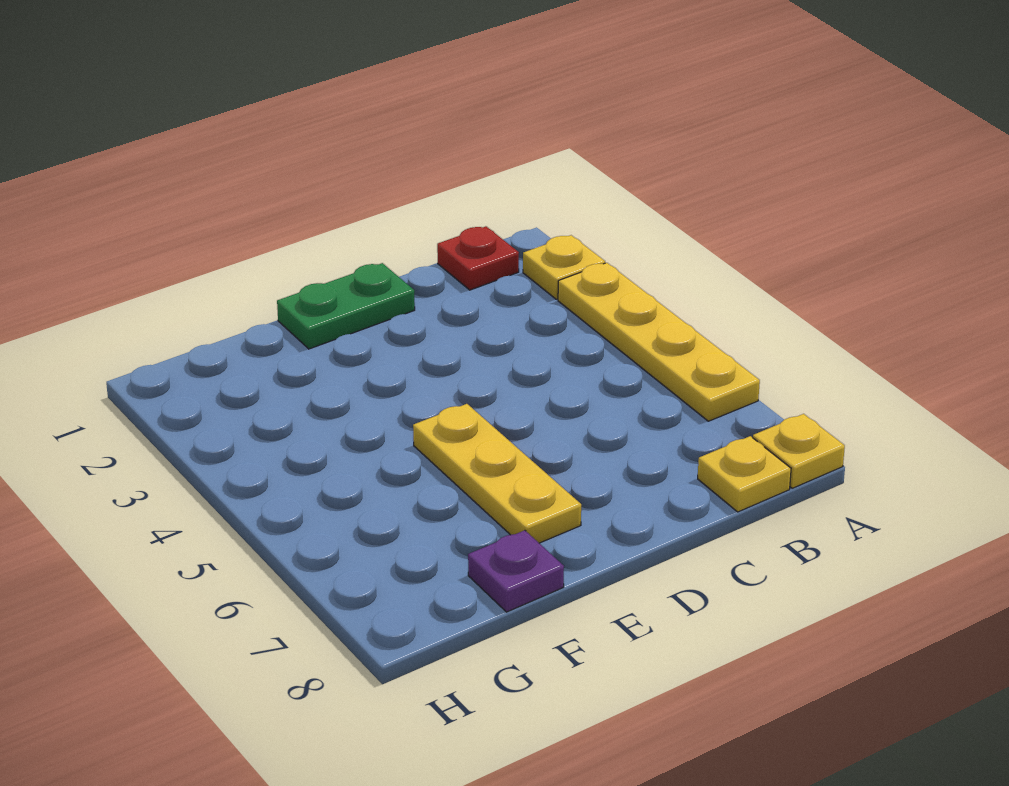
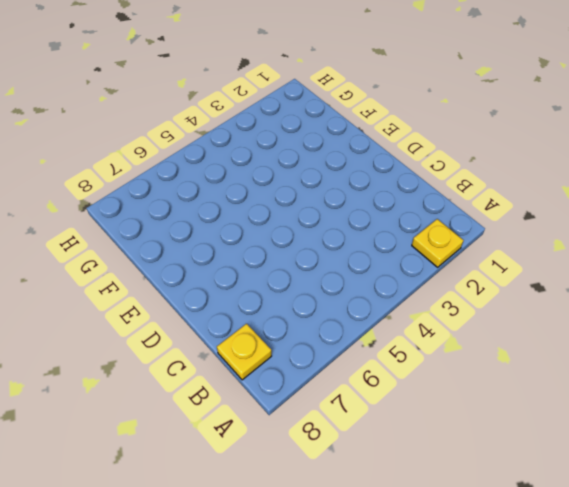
none -> yellow plate A3:A6 level 1
none -> yellow plate A8 level 1

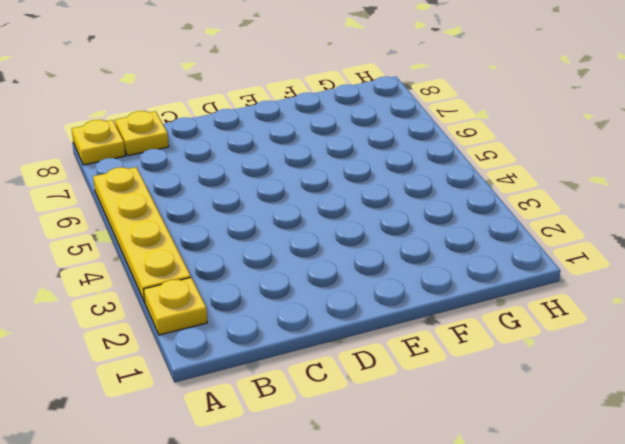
none -> red plate B1 level 1
none -> green plate D1:E1 level 1

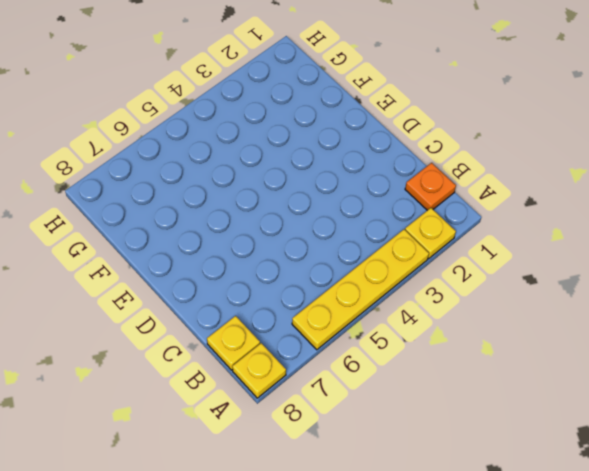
orange plate B1 level 1 -> red plate B1 level 1
none -> green plate D1:E1 level 1
none -> yellow plate E5:E7 level 1

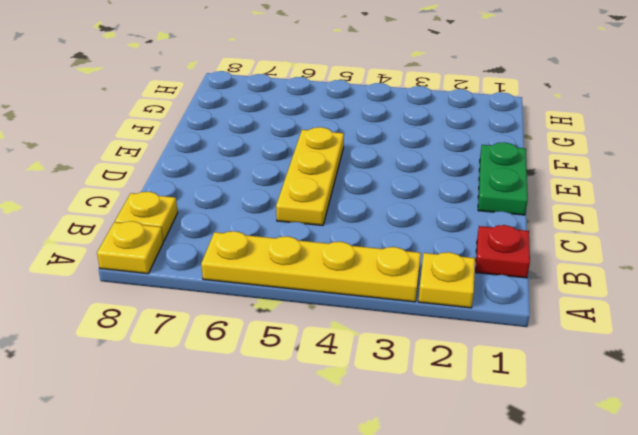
yellow plate C5:E5 level 1 -> yellow plate E5:E7 level 1
none -> purple plate F8 level 1

